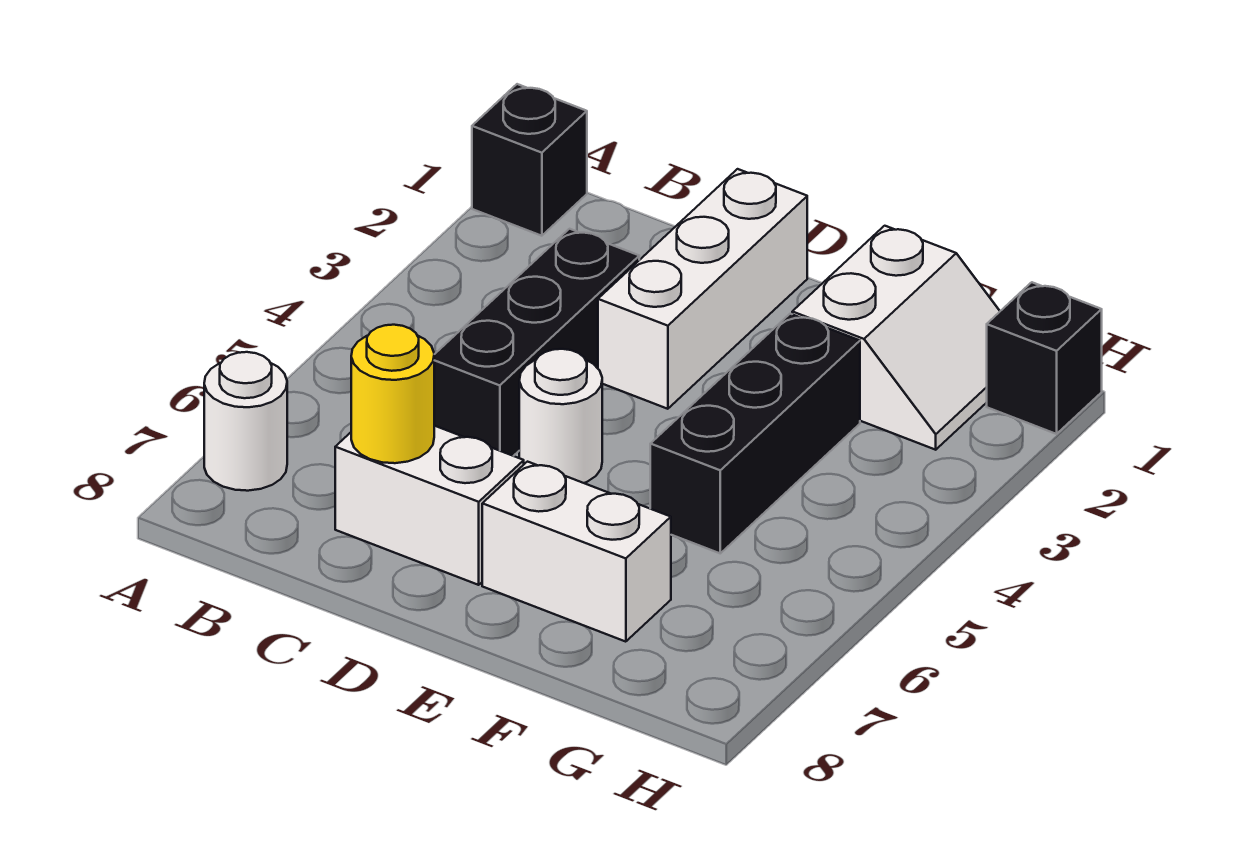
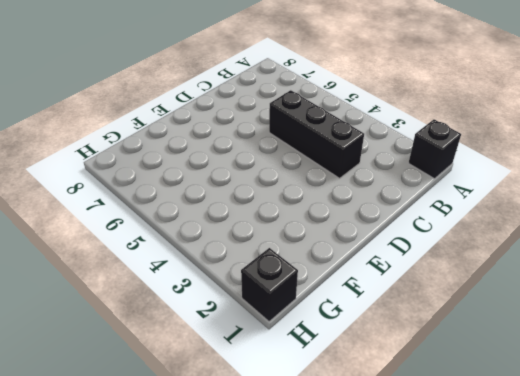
none -> white round brick A7 level 1
none -> white brick C7:D7 level 1

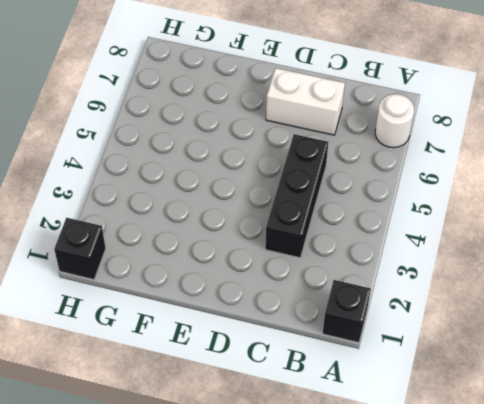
none -> white brick D1:D3 level 1
none -> white round brick D5 level 1

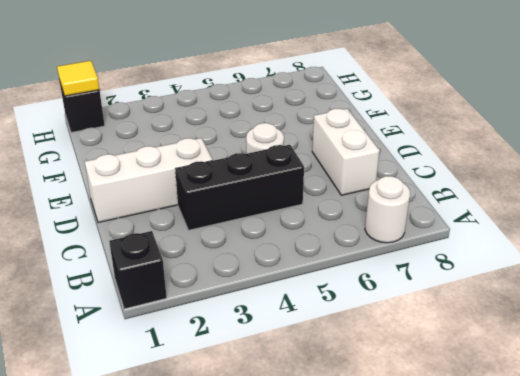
yellow tile H1 level 2 -> none
none -> white brick E7:F7 level 1
none -> white slope F1:G2 level 1 top F

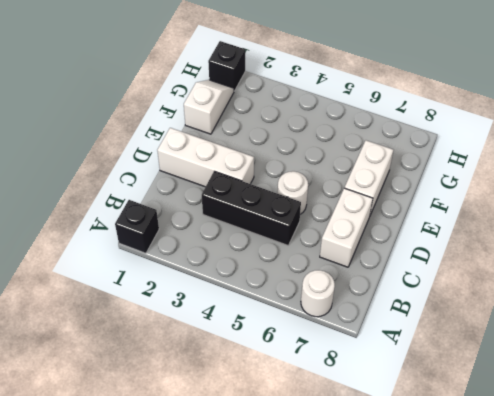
white slope F1:G1 level 1 top F -> white slope F1:G2 level 1 top F
none -> black brick F3:F5 level 1
none -> yellow round brick C7 level 2

